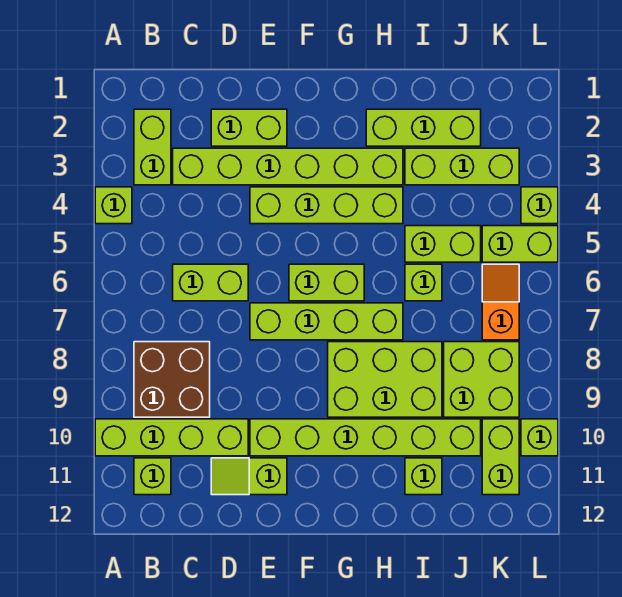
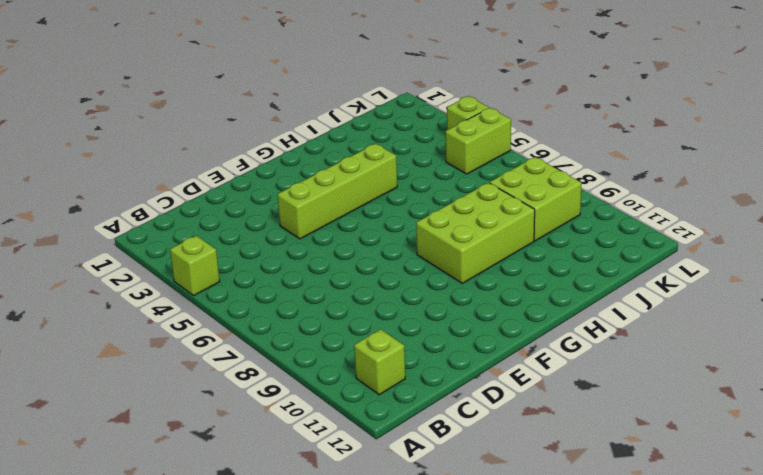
none -> lime brick A10:D10 level 1
none -> lime brick B2:B3 level 1
none -> brown brick B8:C9 level 1

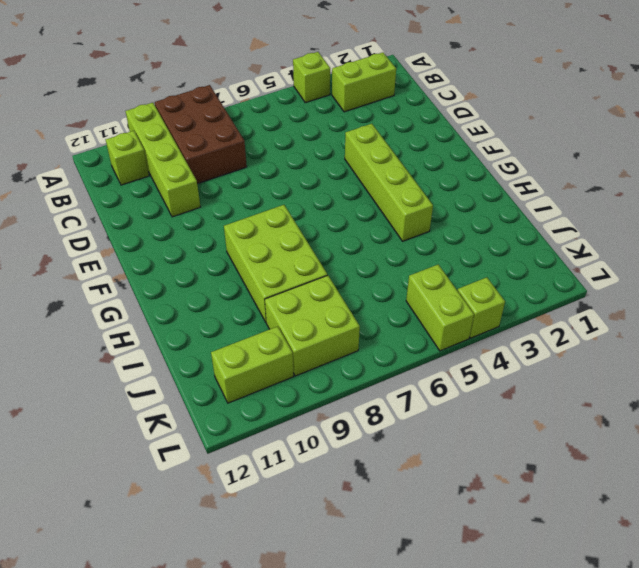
brown brick A8:C9 level 1 -> brown brick B8:C9 level 1
none -> lime brick C3:H3 level 1
none -> lime brick C6:D6 level 1
none -> lime brick D2:E2 level 1

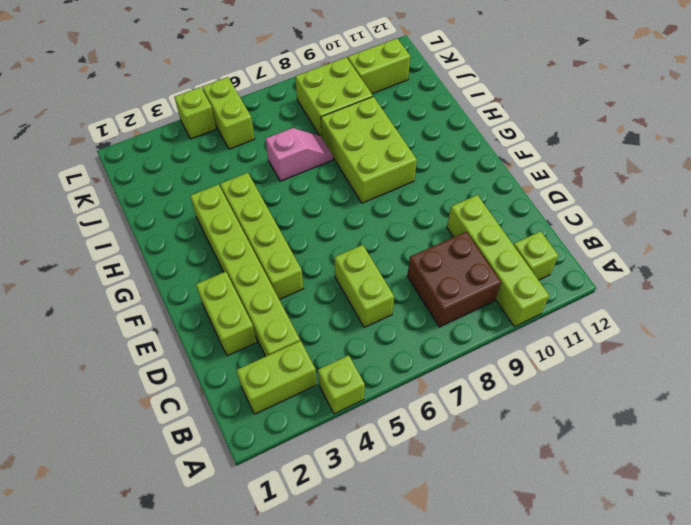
pink slope I6:I7 level 1 top 6 -> lime brick I6 level 1
none -> lime slope D11:E11 level 1 top E
none -> lime brick E7:H7 level 1
none -> lime brick E10:J10 level 1

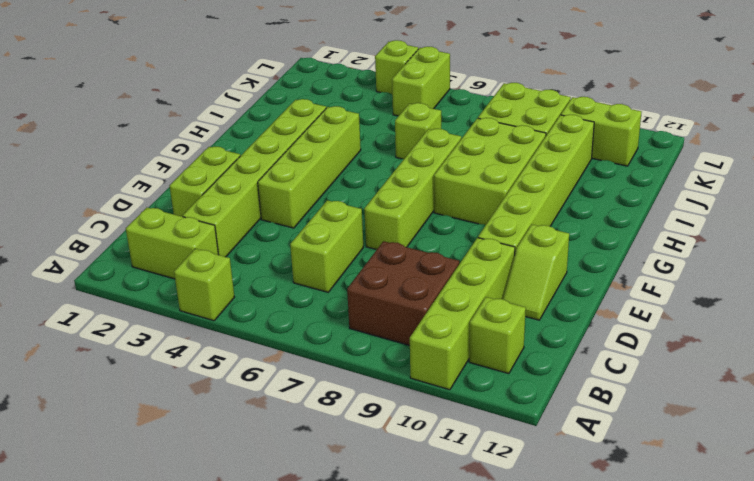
none -> lime brick F6:G6 level 1
none -> lime brick H2:J2 level 1
none -> lime brick I3:K3 level 1

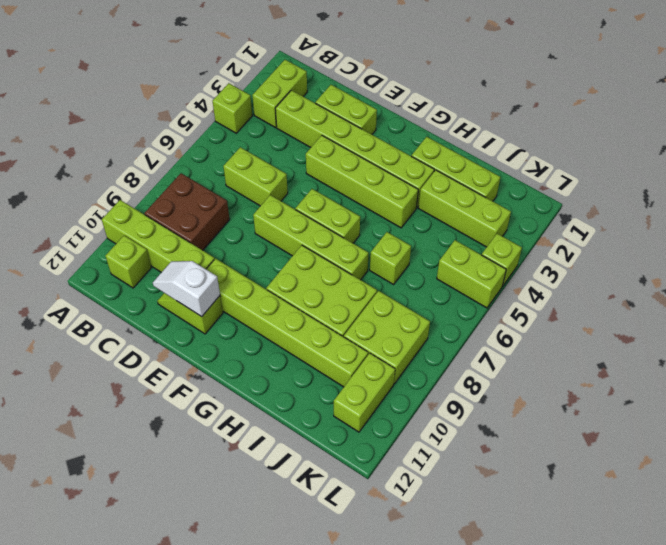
white slope D11:E11 level 2 top E -> none
none -> lime brick I5:J5 level 1
none -> lime brick I11 level 1
none -> orange slope K6:K7 level 1 top 7

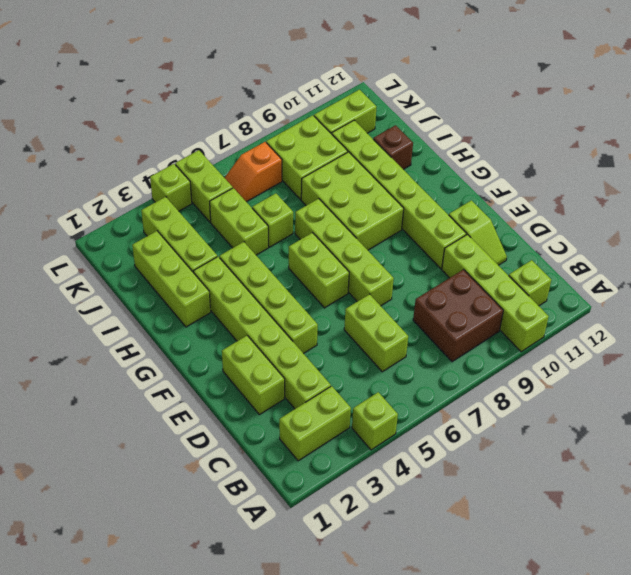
brown brick I11 level 1 -> lime brick I11 level 1
none -> lime brick L10 level 1

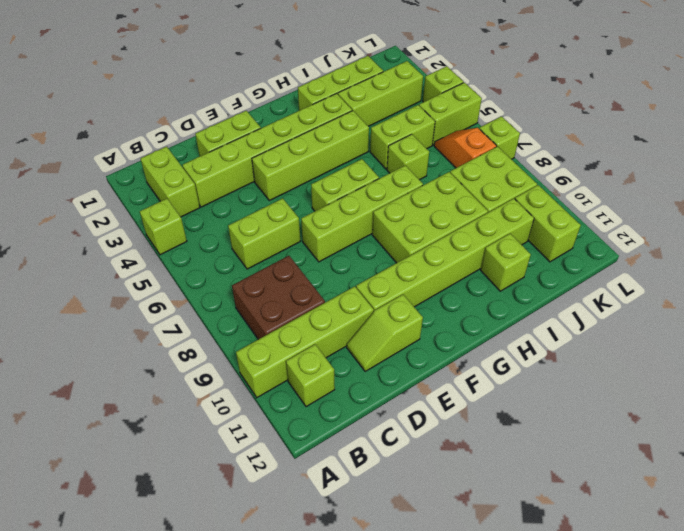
lime brick L7 level 1 -> lime brick L10 level 1

